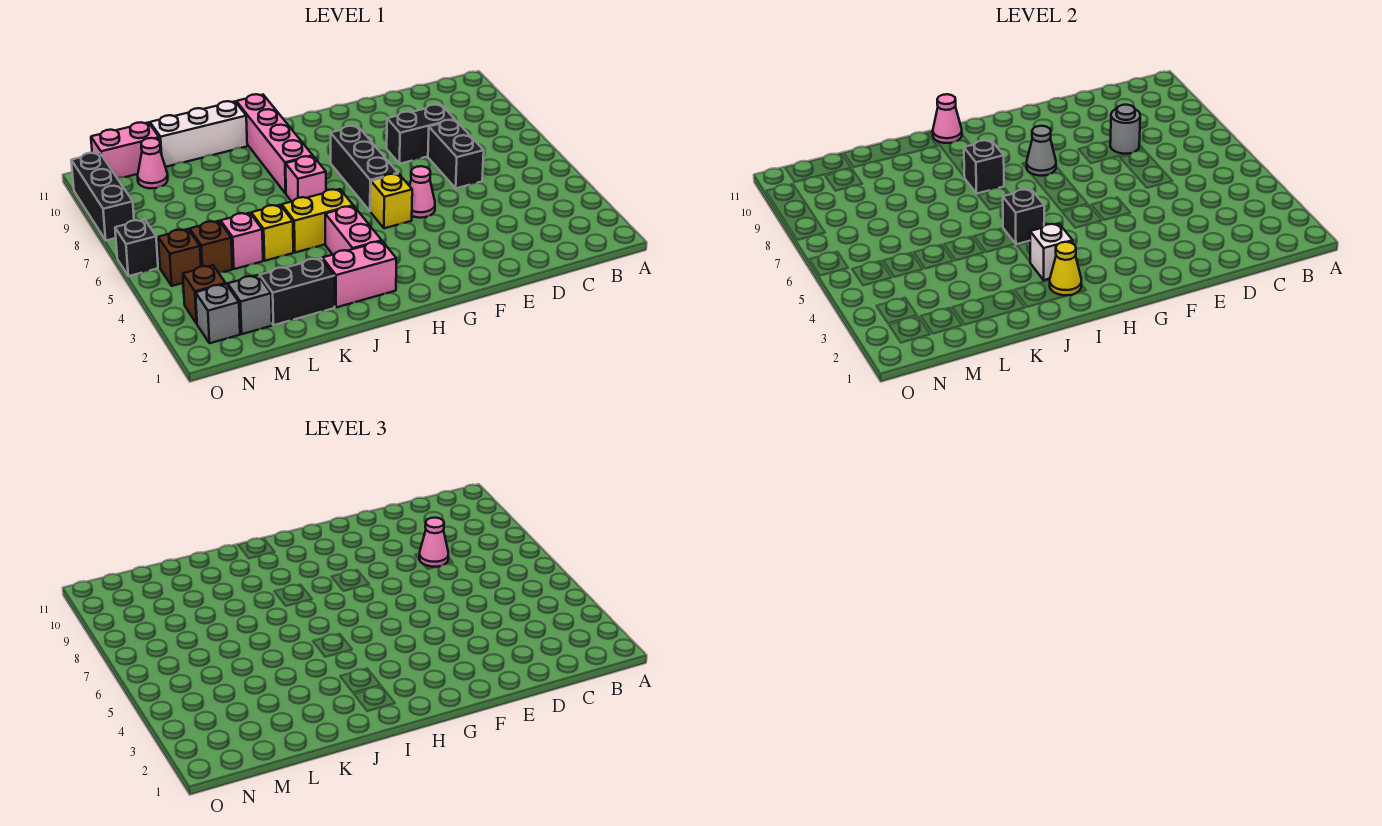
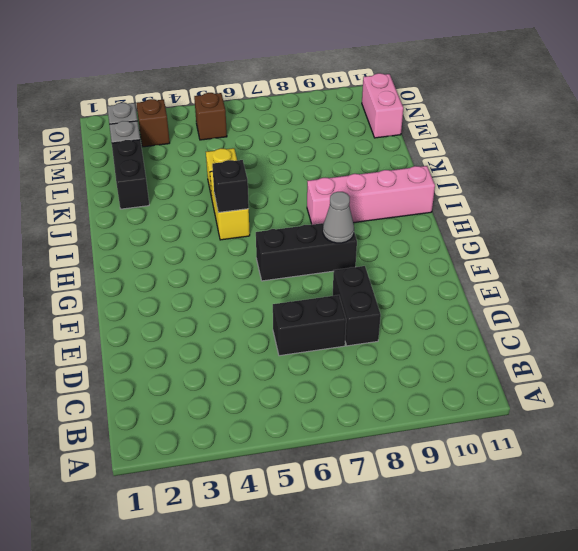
none -> pink cone F5 level 1
none -> yellow brick G5 level 1
none -> pink brick I2:J2 level 1
none -> pink brick I3:I4 level 1

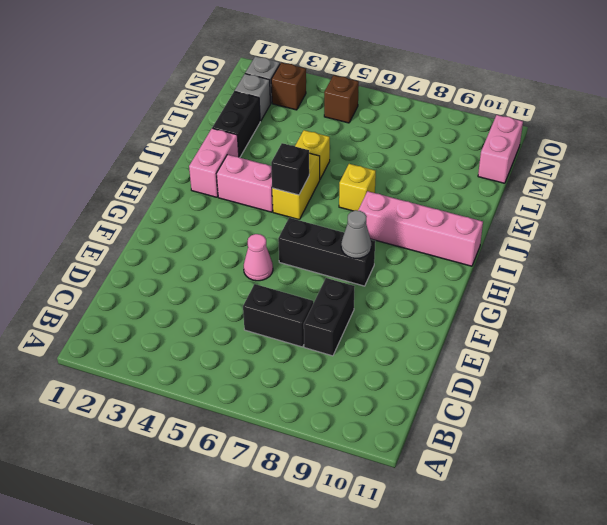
yellow brick J7 level 1 -> yellow brick G5 level 1
none -> pink brick I7 level 1
none -> white brick J11:L11 level 1
none -> pink brick L5 level 1
none -> brown brick M5 level 1

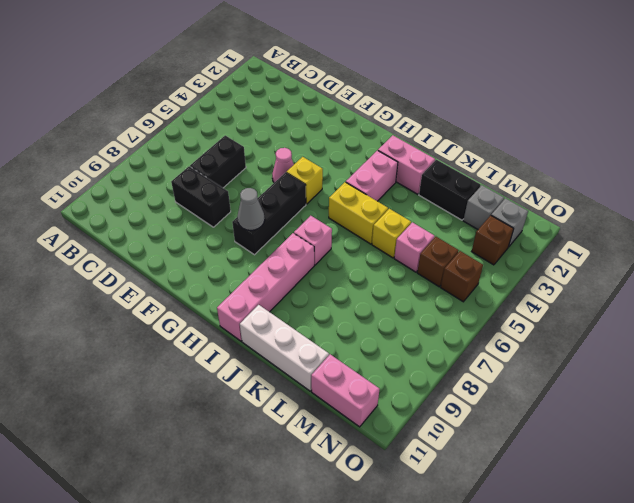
none -> pink cone M10 level 1
none -> black brick O6 level 1
none -> black brick O8:O10 level 1
none -> grey round brick D8 level 2

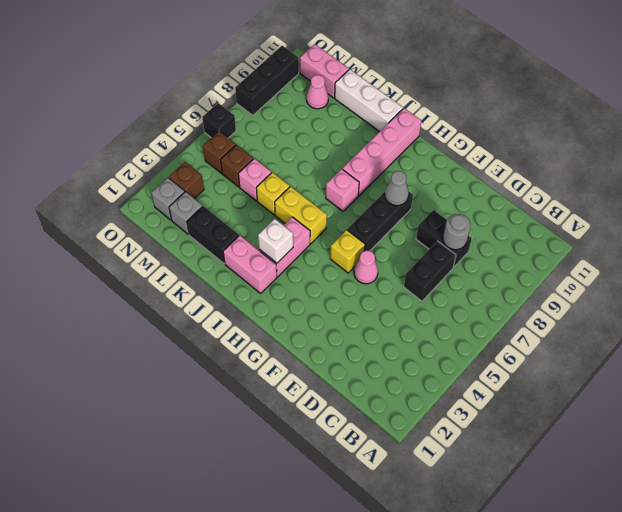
none -> yellow cone I2 level 2
none -> black brick I5 level 2
none -> black brick I8 level 2
none -> pink cone I11 level 2

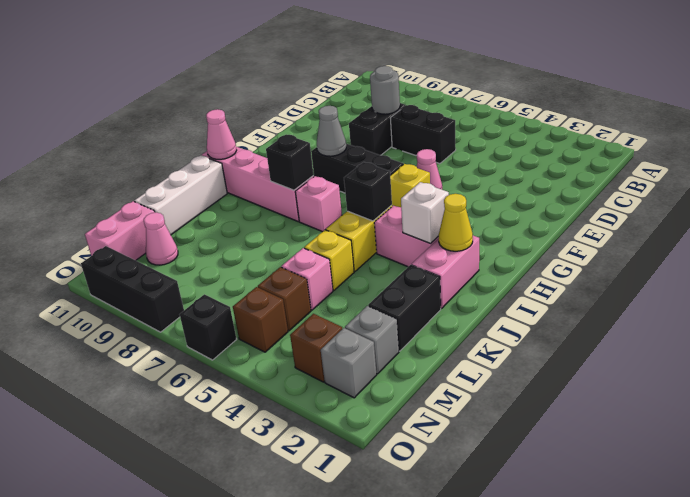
none -> pink cone D8 level 3

